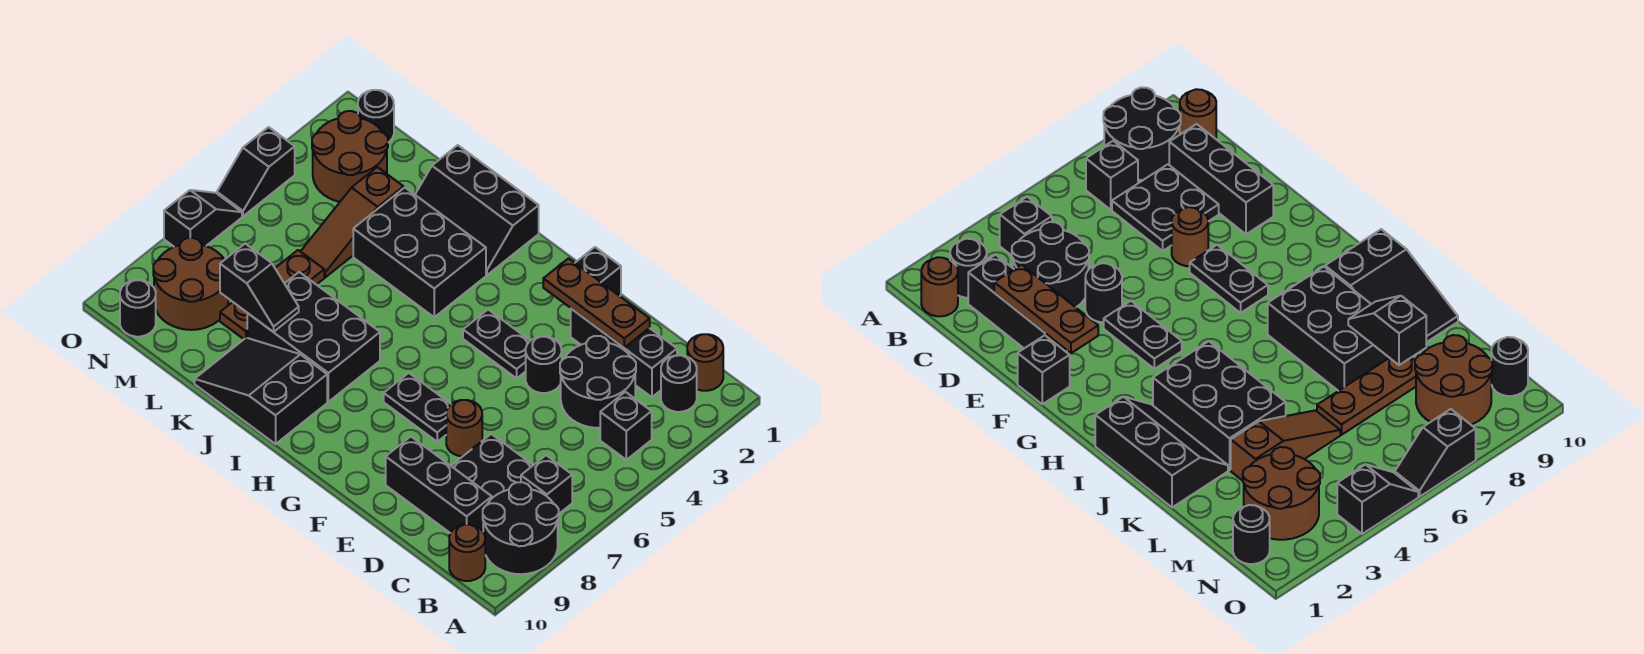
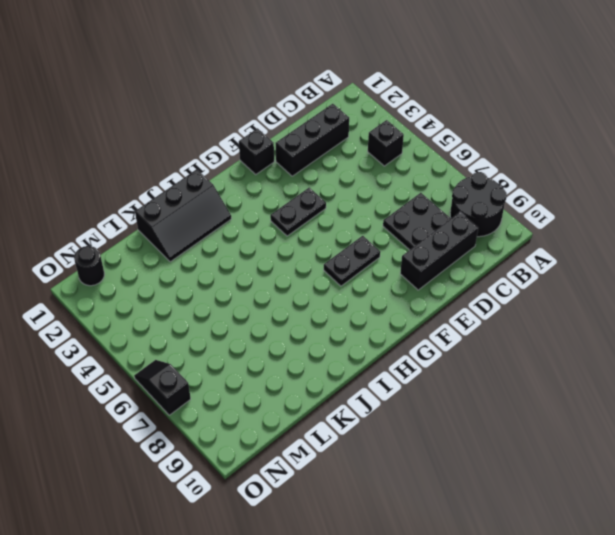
none -> brown round brick B1 level 1
none -> black round brick B2 level 1
none -> black brick B7 level 1

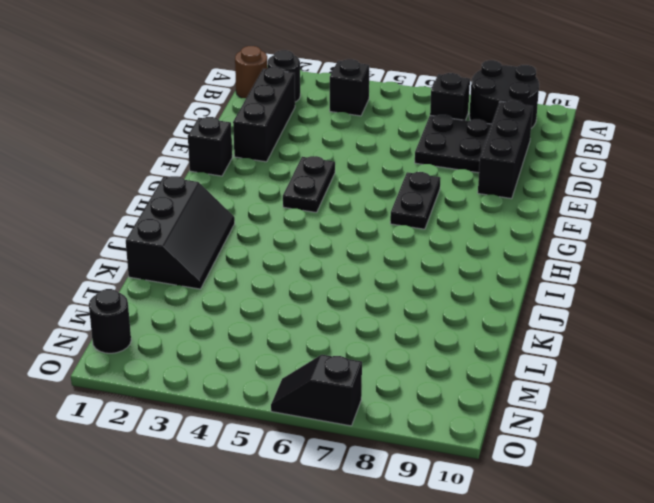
none -> brown round brick B10 level 1
none -> black round brick C3:D4 level 1
none -> black round brick E4 level 1

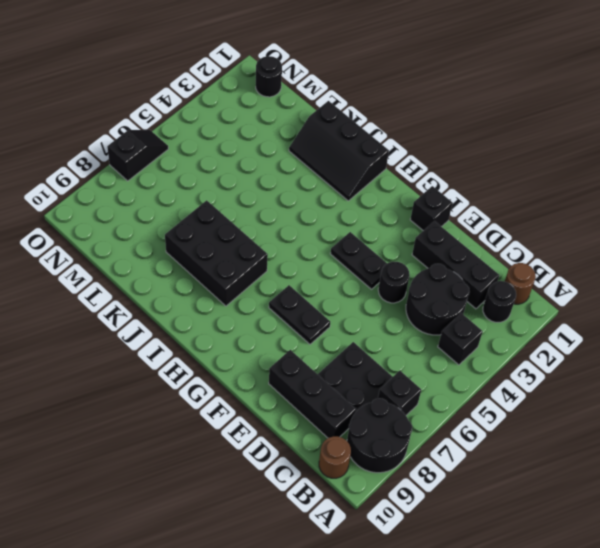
none -> brown round brick E7 level 1
none -> black brick I3:K4 level 1
none -> black slope I9:K10 level 1 top I

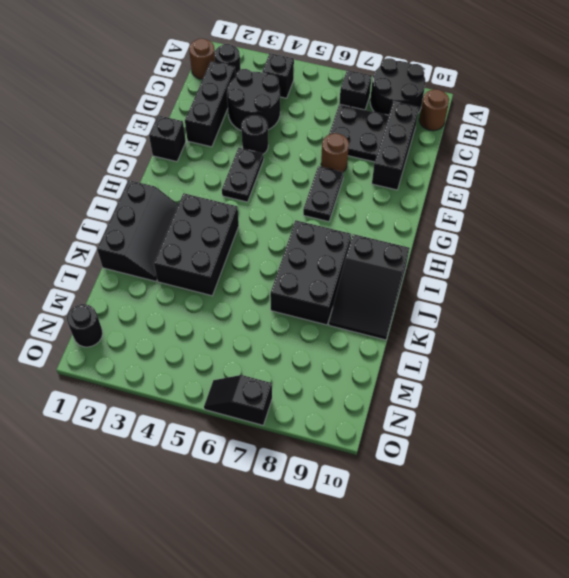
none -> brown slope L3:L5 level 1 top 3
none -> brown plate L6:L8 level 1
none -> brown round brick M2:N3 level 1

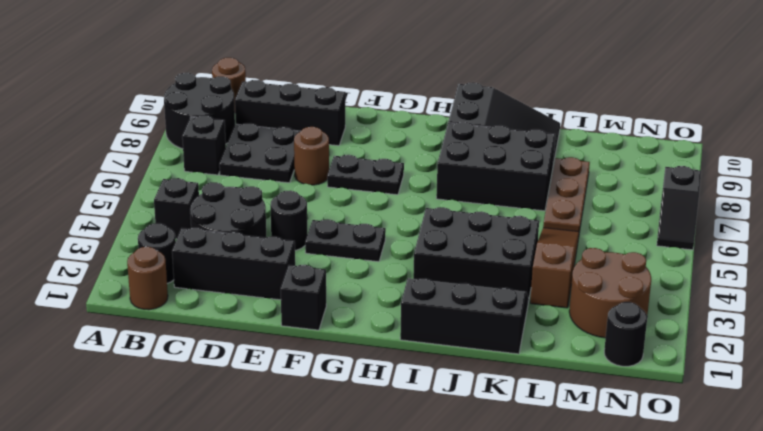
none -> brown round brick M8:N9 level 1
none -> black round brick N10 level 1
none -> black slope O4:O5 level 1 top 4

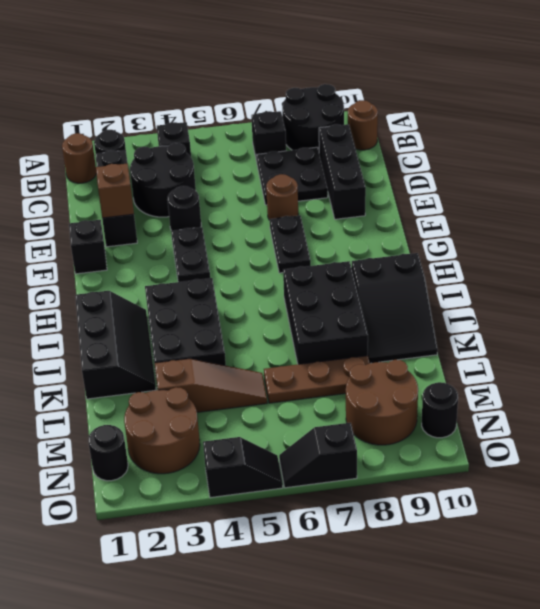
brown brick E2 level 2 -> brown plate D2:F2 level 2
none -> black slope K8:L8 level 2 top L

